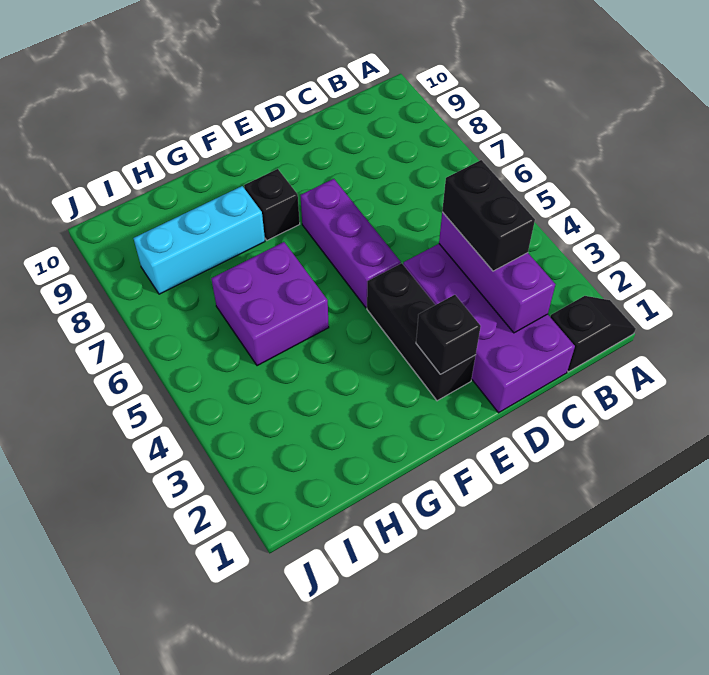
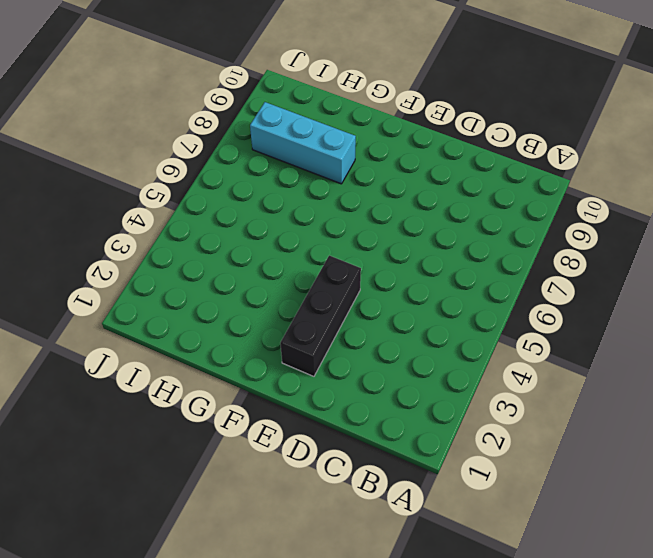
none -> black slope A1:B1 level 1 top B
none -> purple brick C1:D4 level 1

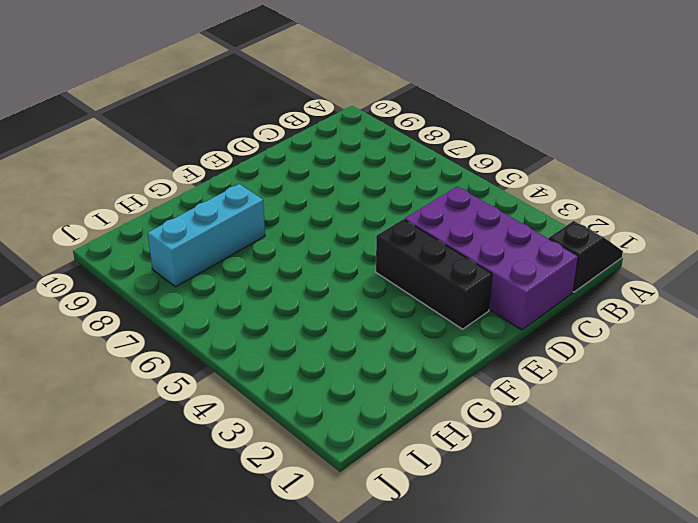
none -> purple brick E5:E7 level 1
none -> black brick F8 level 1

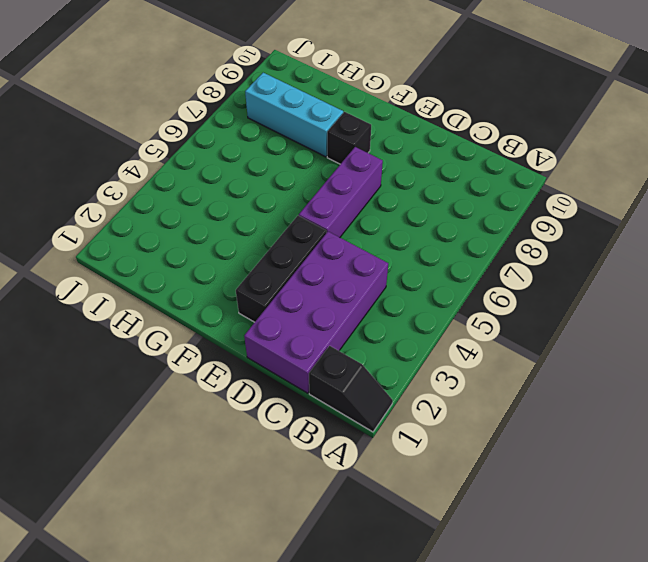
none -> purple brick G5:H6 level 1
none -> purple brick C2:C4 level 2

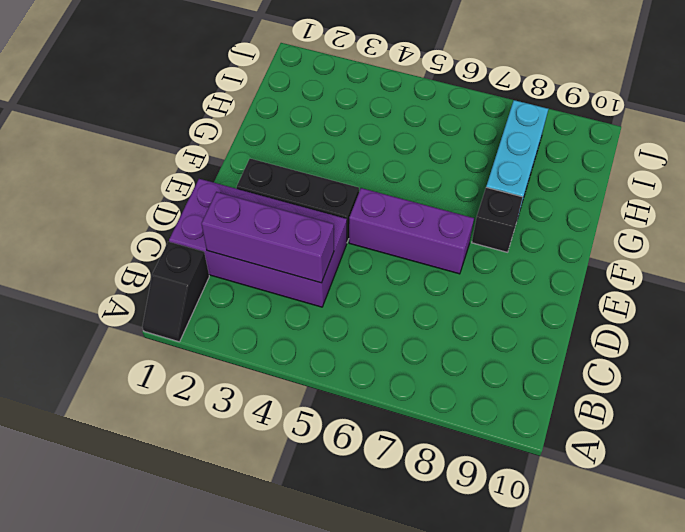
none -> purple brick G5:H6 level 1
none -> black brick E2 level 2

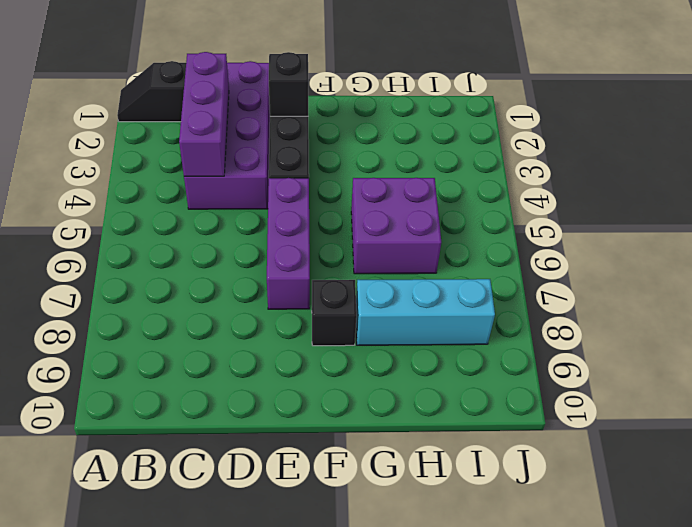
none -> black brick C3:C4 level 3

